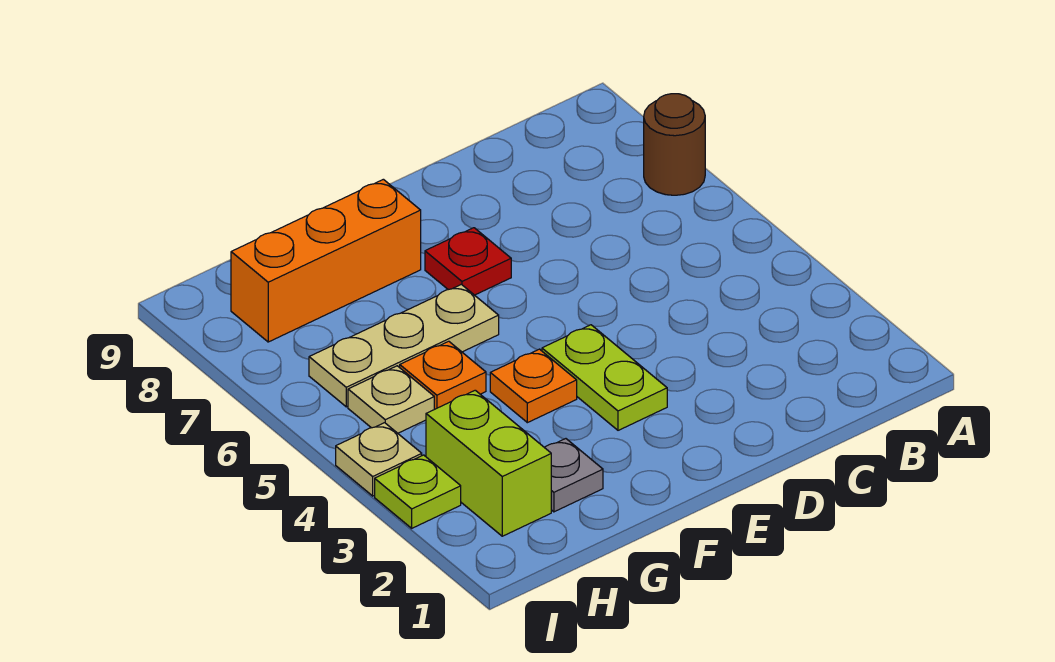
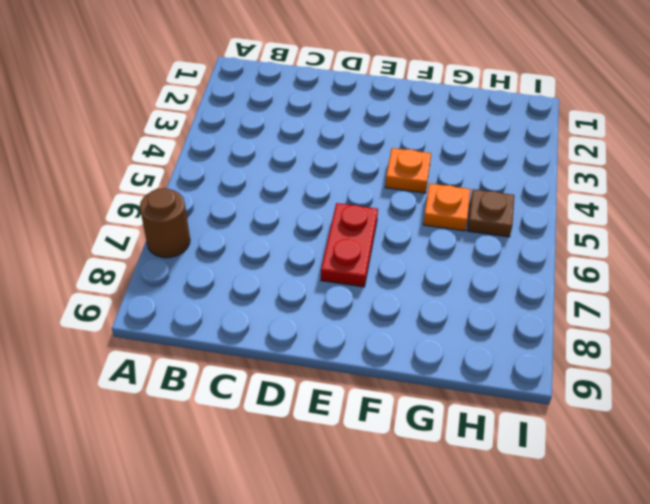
red plate E6:E7 level 1 -> red plate E7 level 1
brown plate H5 level 1 -> tan plate H5 level 1
none -> lime plate E3:E4 level 1
none -> tan plate F6:H6 level 1
none -> orange brick F8:H8 level 1

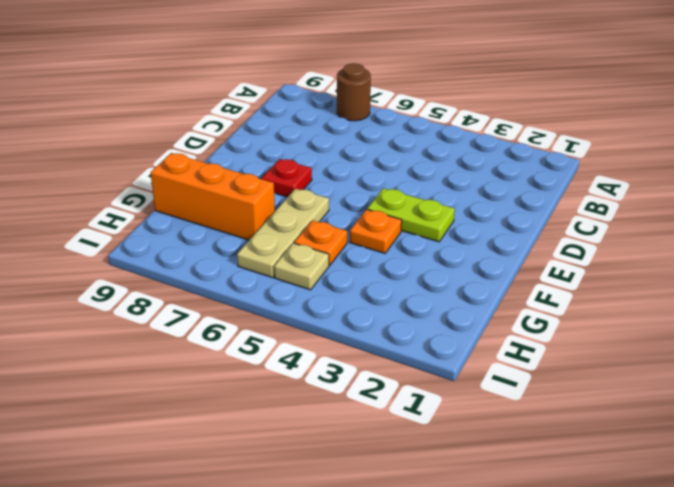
orange brick G7:G9 level 1 -> orange brick F8:H8 level 1
none -> grey plate G2 level 1
none -> lime brick H2:H3 level 1
none -> lime plate I3 level 1

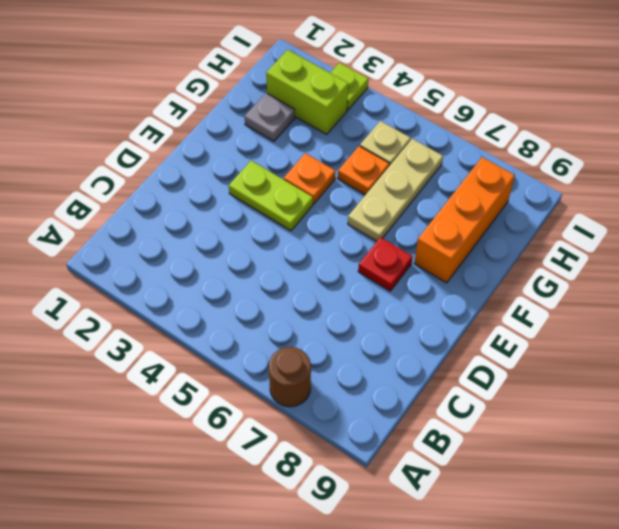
none -> tan plate I4 level 1

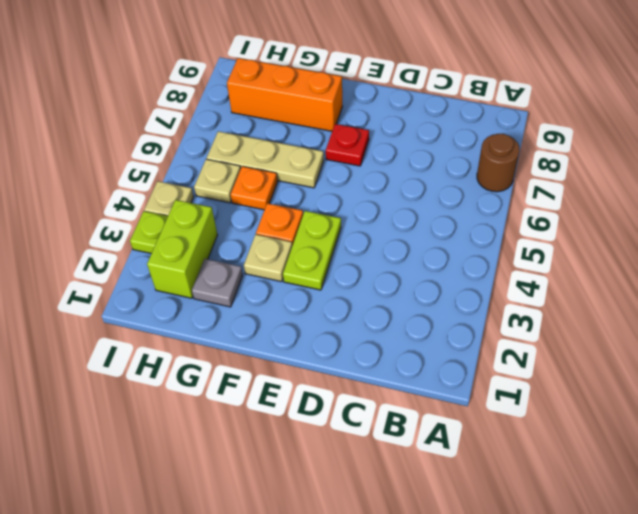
tan plate F3 level 1 -> none

